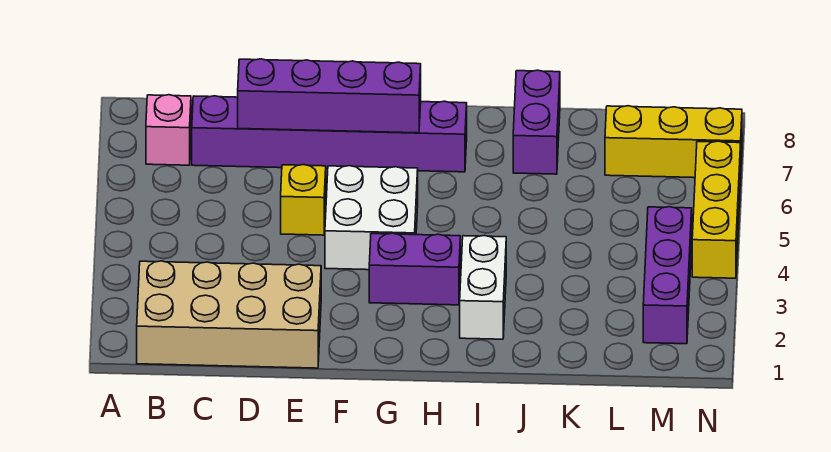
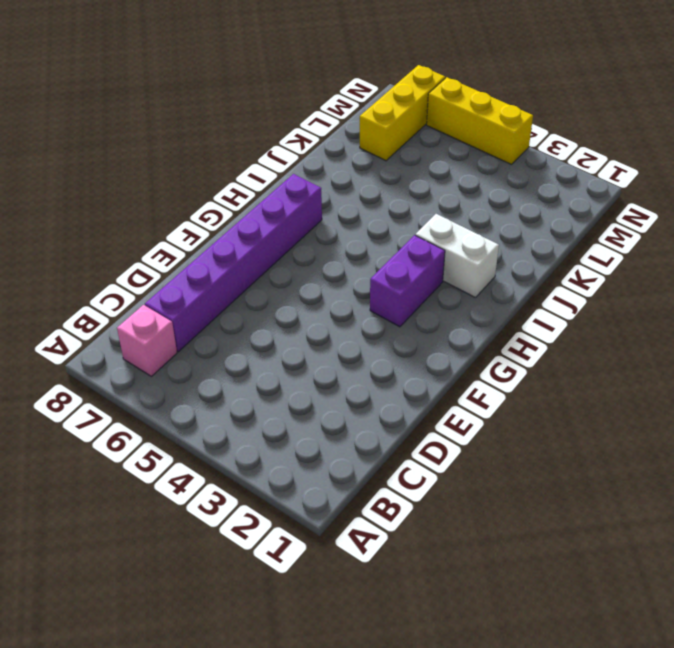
none -> tan brick B1:E2 level 1
none -> yellow brick E5 level 1
none -> white brick F4:G5 level 1

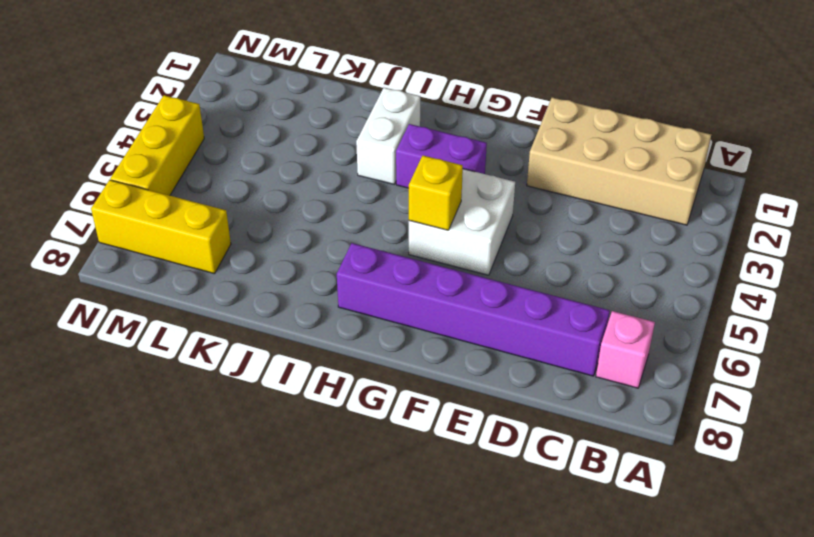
yellow brick G5 level 2 -> yellow brick E5 level 1
none -> purple brick J7:J8 level 1
none -> purple brick M2:M4 level 1
none -> purple brick D7:G7 level 2

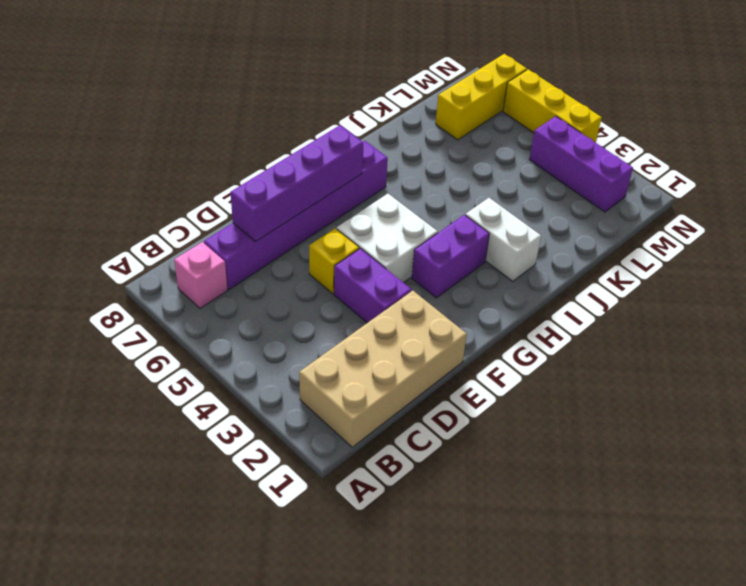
purple brick E3:E4 level 1 -> purple brick J7:J8 level 1

